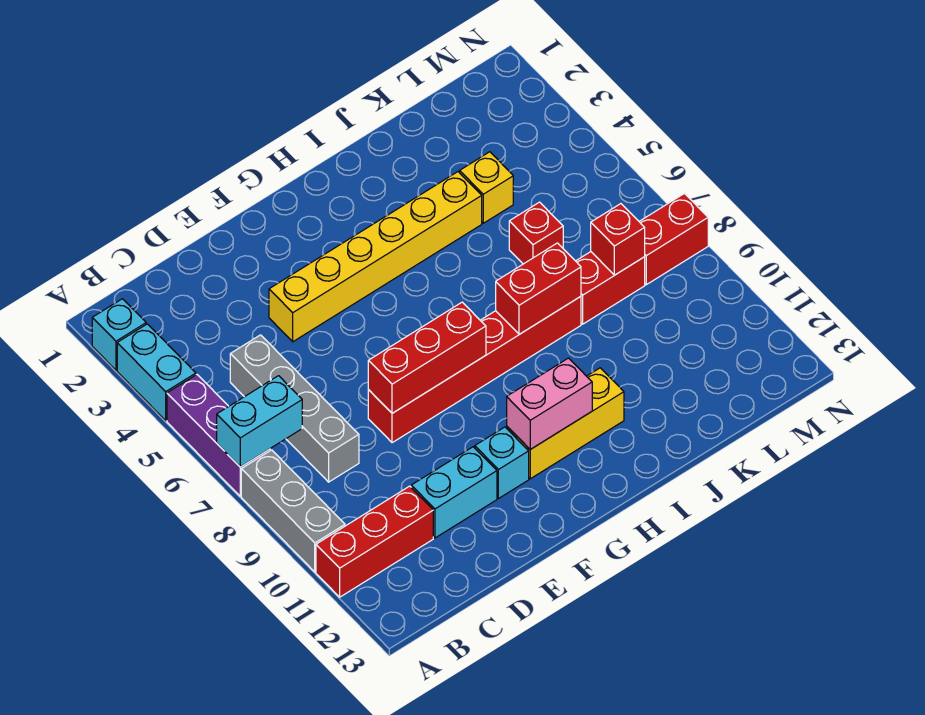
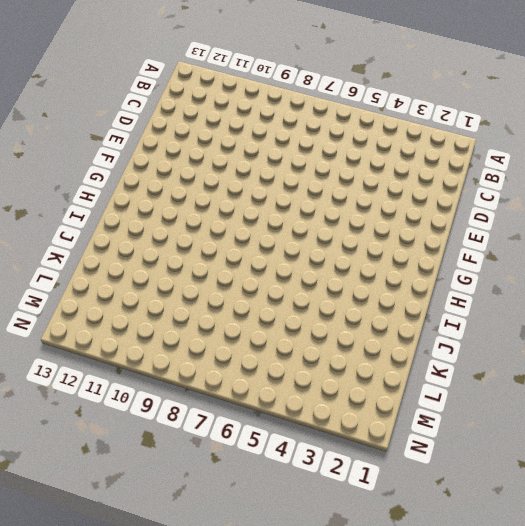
none -> cyan brick A2 level 1
none -> cyan brick A3:A4 level 1
none -> purple brick A5:A7 level 1

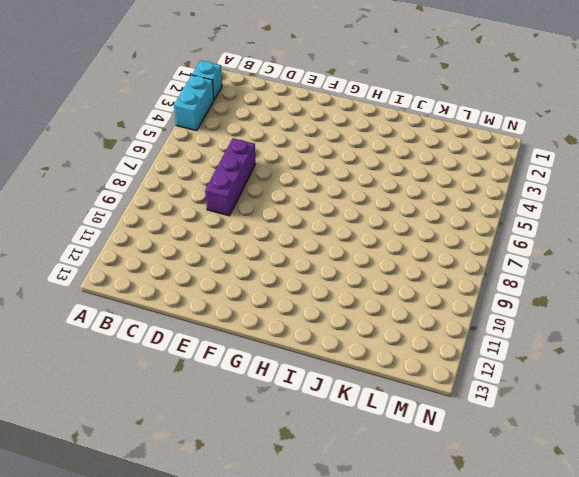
purple brick D6:D8 level 1 -> purple brick A5:A7 level 1
none -> grey brick A8:A10 level 1
none -> red brick A11:C11 level 1
none -> grey brick C5:C8 level 1

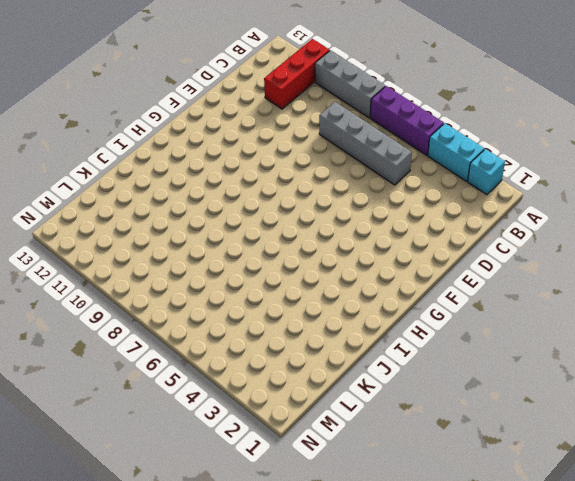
none -> cyan brick D11:E11 level 1
none -> yellow brick E4:J4 level 1
none -> red brick E8:J8 level 1

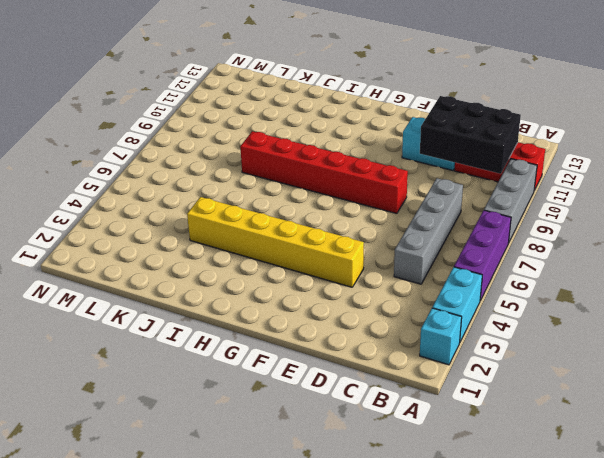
black brick B10:D11 level 2 -> none
none -> cyan brick F11 level 1
none -> yellow brick G11:I11 level 1
none -> yellow brick K4 level 1

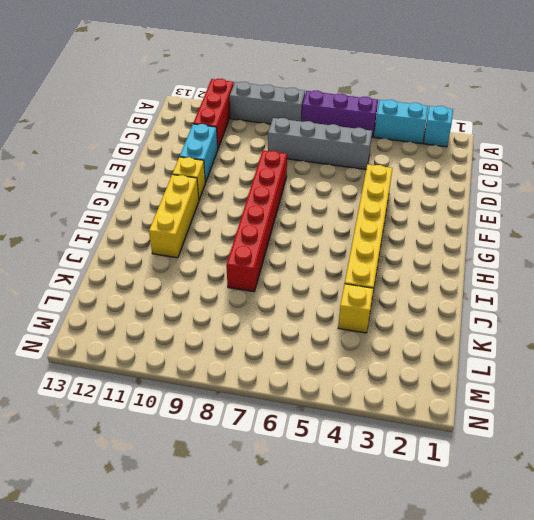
yellow brick F11 level 1 -> cyan brick F11 level 1
none -> red brick K6 level 1
none -> red brick K8:L8 level 1
none -> red brick M8:N8 level 1

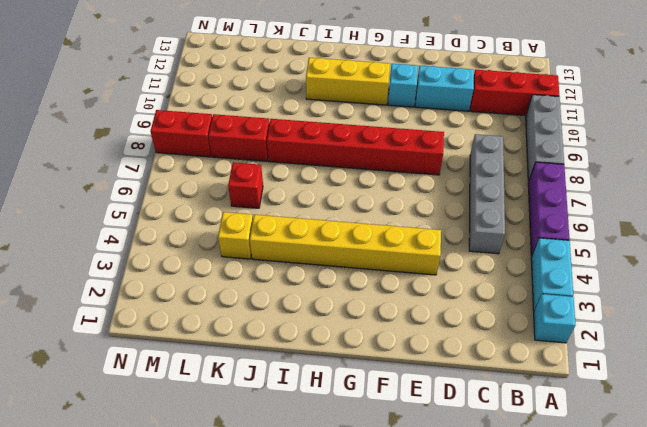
none -> cyan brick A7:B7 level 2
none -> red brick E8:G8 level 2
none -> pink brick G11:H11 level 2

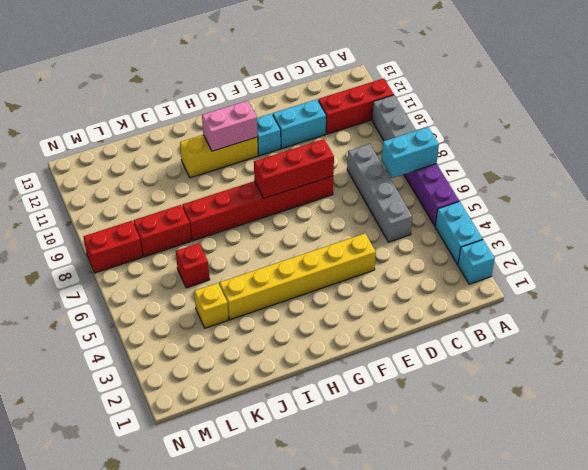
none -> red brick I8:J8 level 2
none -> red brick L8 level 2

